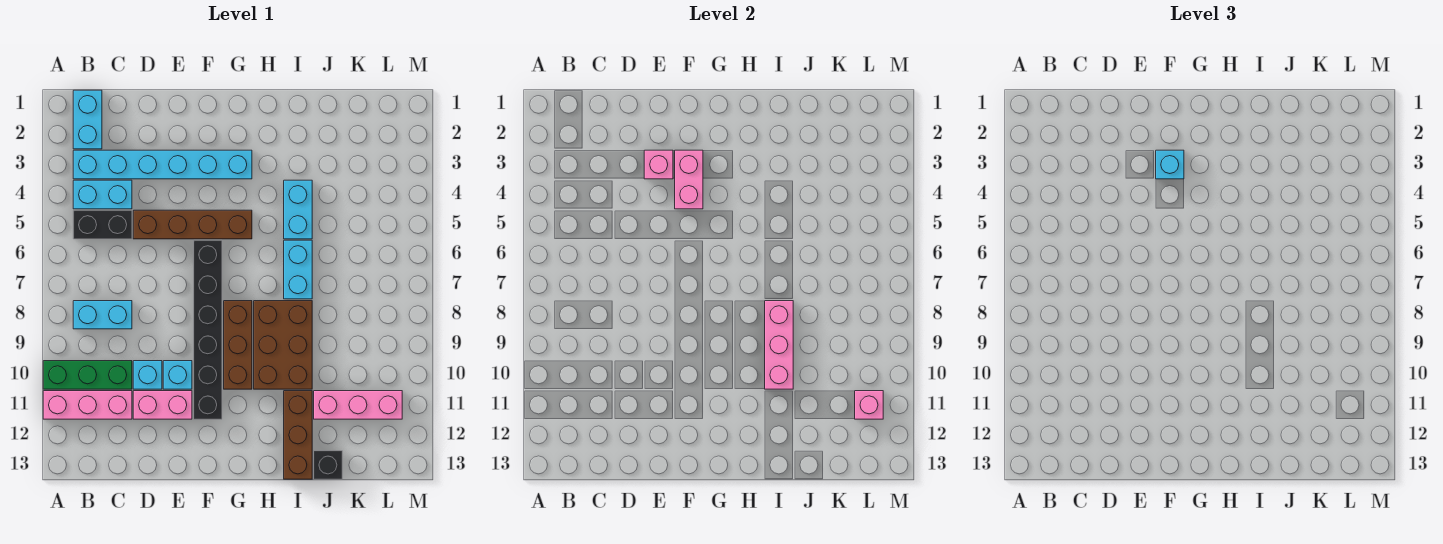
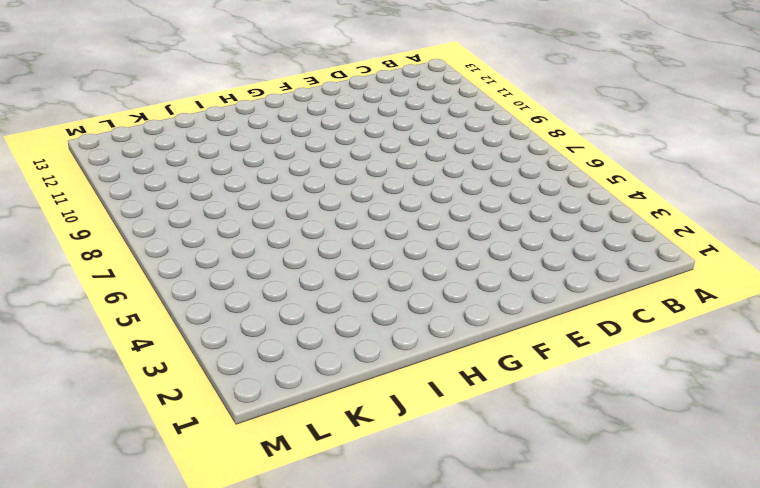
none -> green brick A10:C10 level 1
none -> pink brick A11:C11 level 1
none -> cyan brick B1:B2 level 1

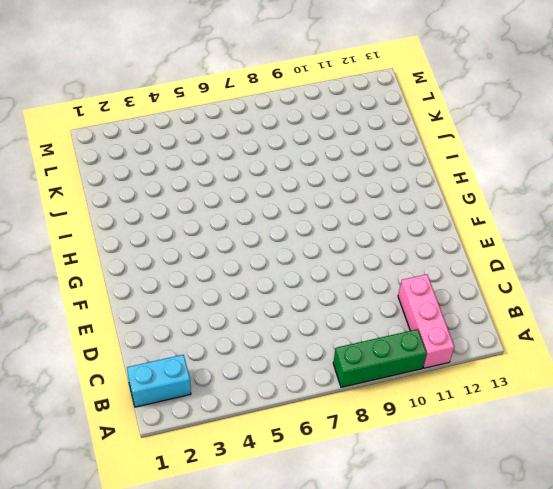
green brick A8:A10 level 1 -> green brick A10:C10 level 1
none -> cyan brick B3:G3 level 1
none -> cyan brick B4:C4 level 1
none -> black brick B5:C5 level 1

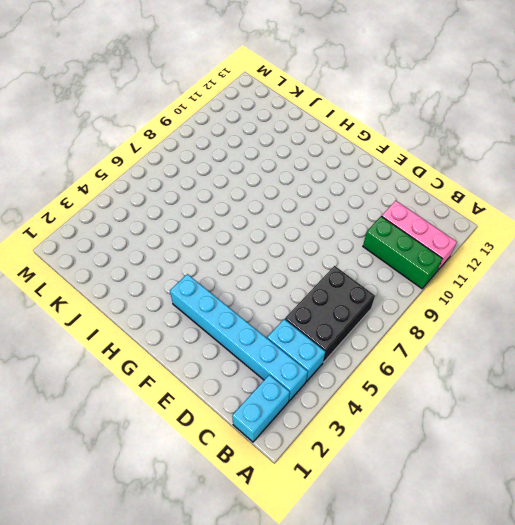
black brick B5:C7 level 1 -> black brick B5:C5 level 1
none -> cyan brick B8:C8 level 1
none -> brown brick D5:G5 level 1
none -> cyan brick D10 level 1

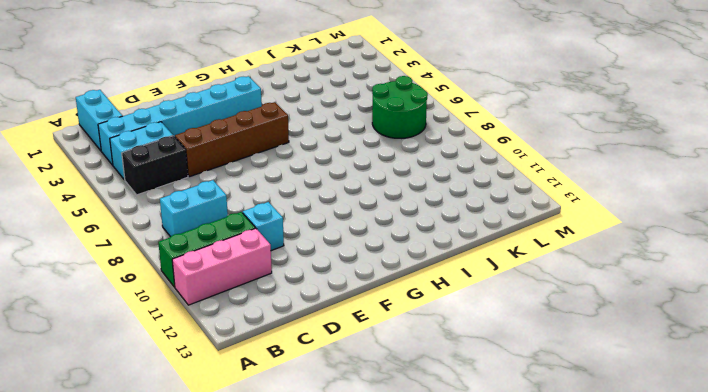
green round brick K6:L7 level 1 -> none
none -> pink brick D11:E11 level 1
none -> cyan brick E10 level 1
none -> black brick F6:F11 level 1

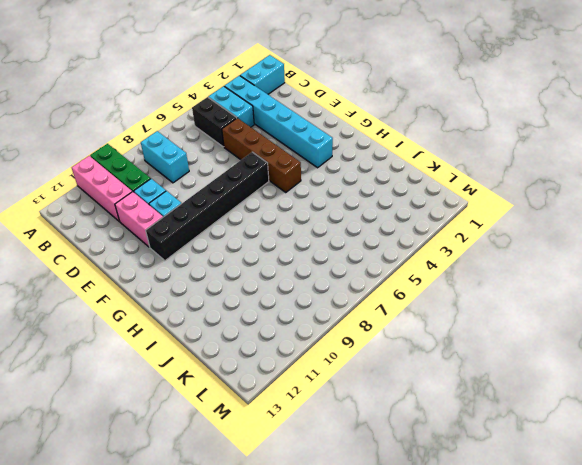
none -> brown brick G8:G10 level 1
none -> brown brick H8:I10 level 1
none -> cyan brick I4:I5 level 1

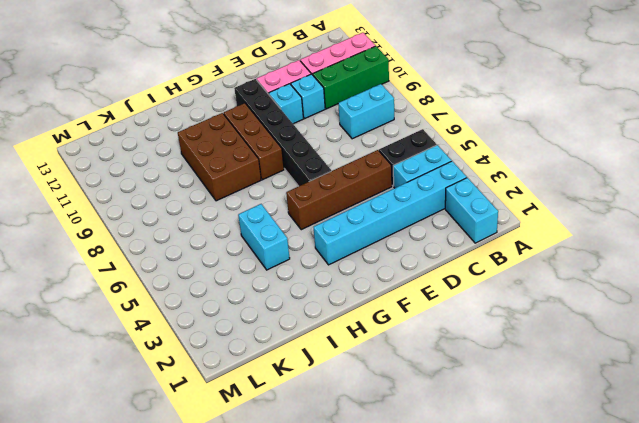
none -> cyan brick I6:I7 level 1
none -> brown brick I11:I13 level 1
none -> pink brick J11:L11 level 1

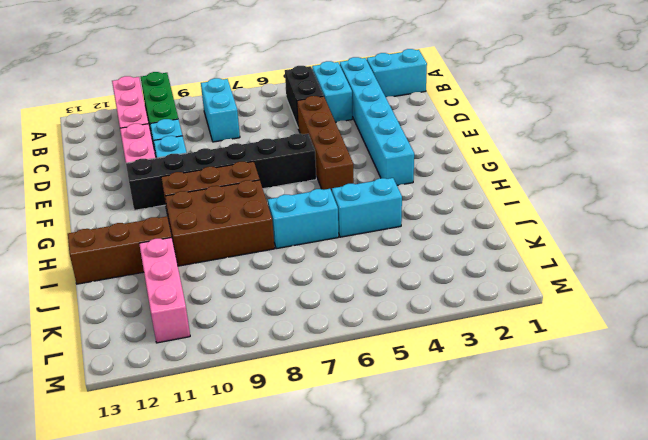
none -> black brick J13 level 1
none -> pink brick E3 level 2
none -> pink brick F3:F4 level 2

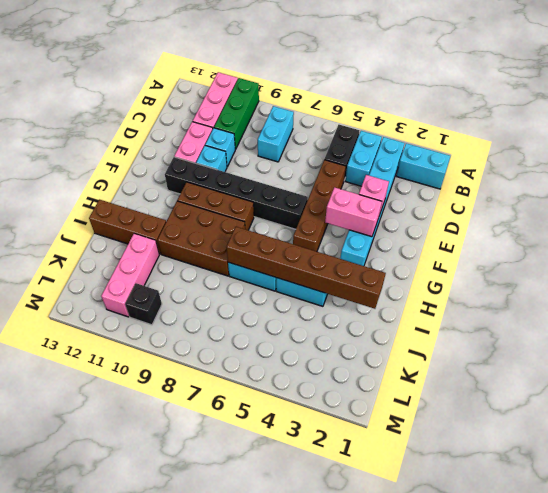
brown brick I2:I7 level 2 -> none
black brick L10 level 1 -> black brick J13 level 1
none -> pink brick I8:I10 level 2
none -> pink brick L11 level 2
none -> cyan brick F3 level 3

